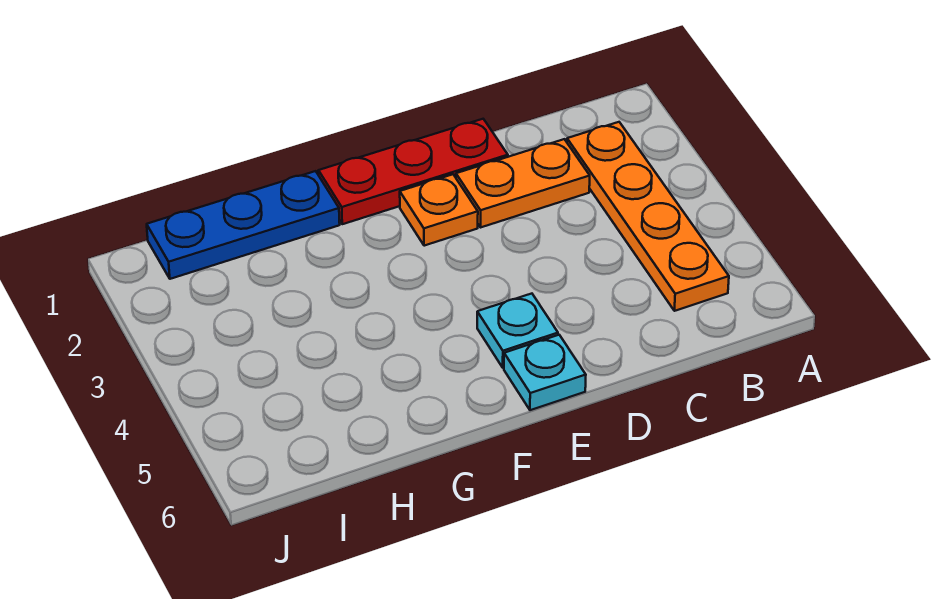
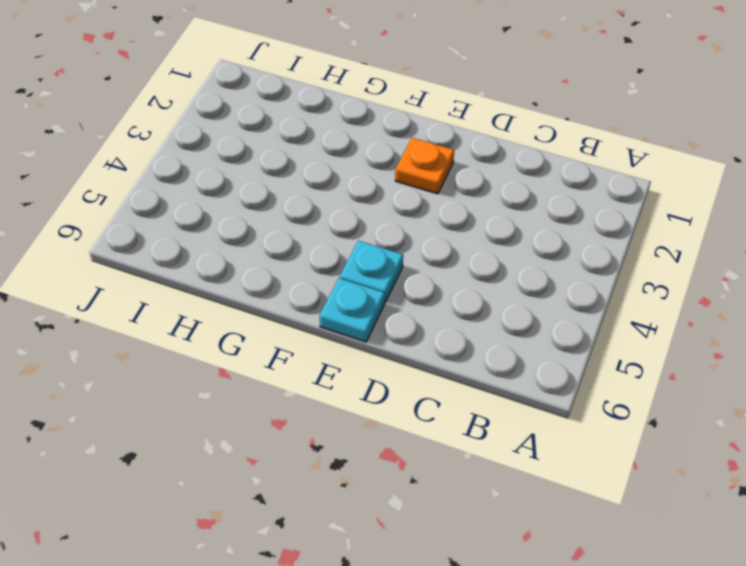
none -> orange plate B2:B5 level 1
none -> orange plate C2:D2 level 1

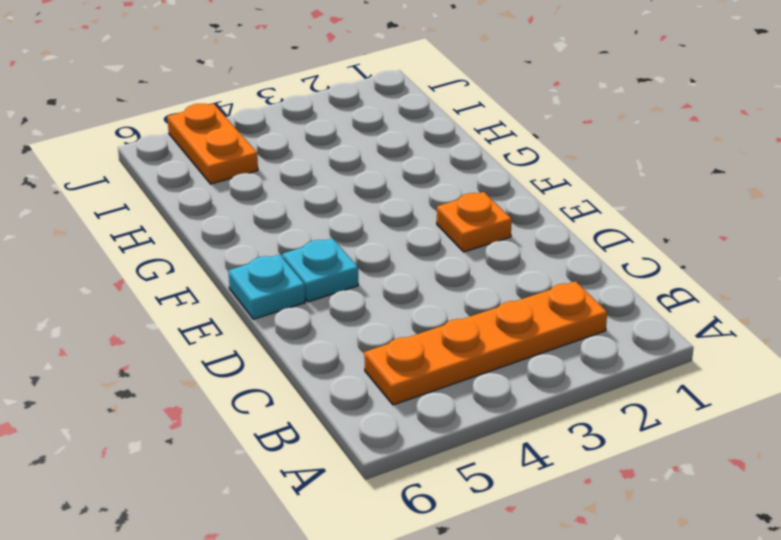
orange plate I5:J5 level 1 -> orange plate C2:D2 level 1
none -> red plate D1:F1 level 1
none -> blue plate G1:I1 level 1

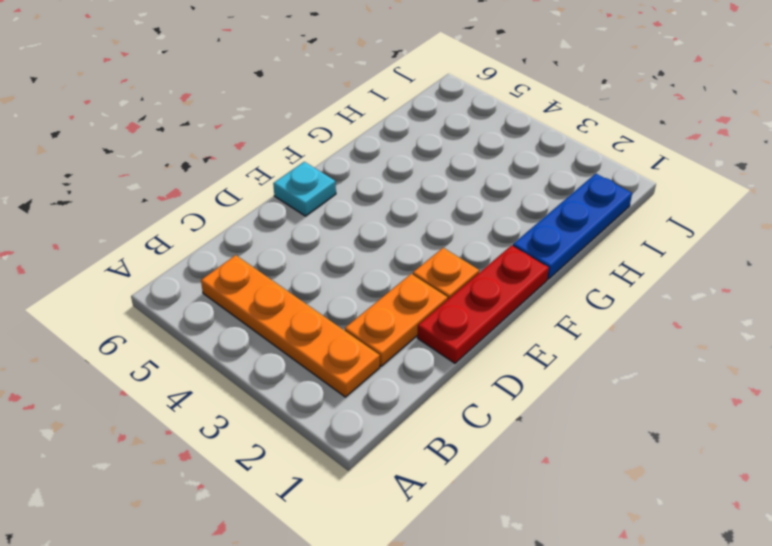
none -> cyan plate E5 level 1

